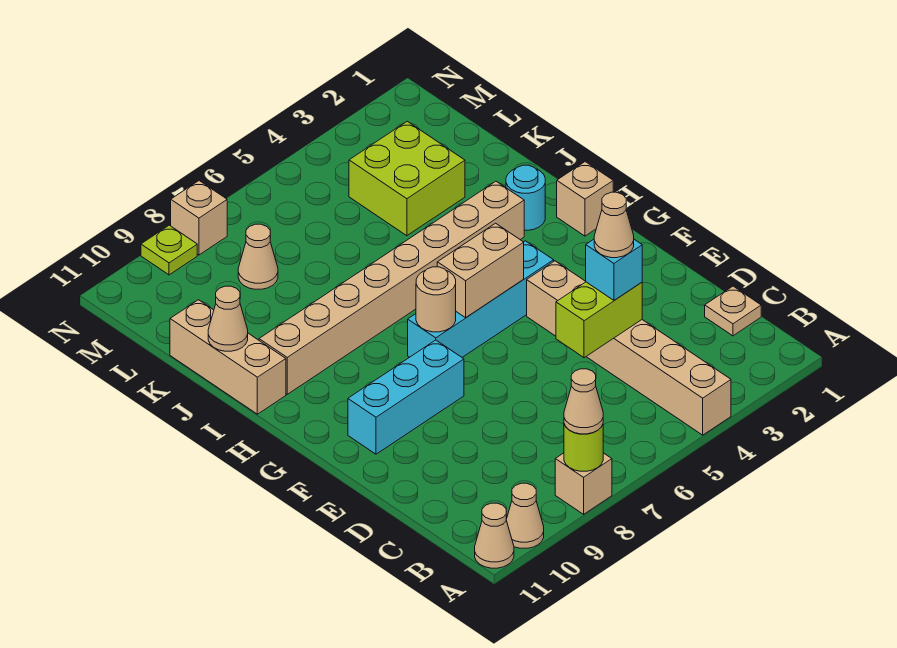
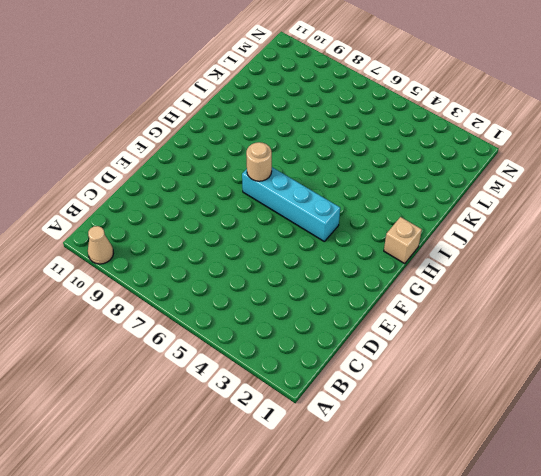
none -> tan brick A4:F4 level 1
none -> tan brick A8 level 1
none -> tan cone A11 level 1

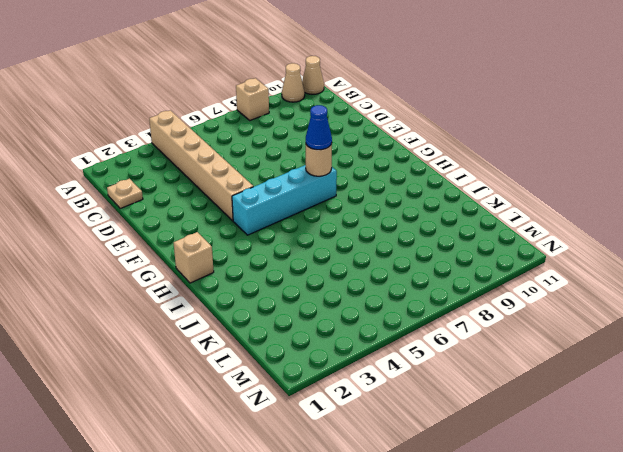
blue cone G7 level 3 -> none
none -> cyan brick F8:F10 level 1
none -> cyan round brick I2 level 1
none -> tan brick I3:I10 level 1

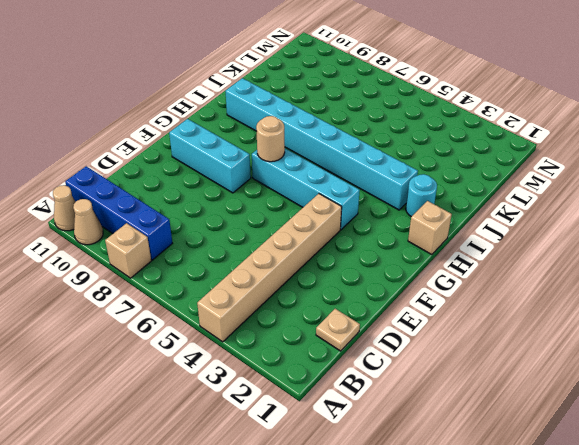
blue brick B8:B11 level 1 -> none
cyan brick I3:I10 level 1 -> tan brick I3:I10 level 1
none -> tan brick I11:K11 level 1
none -> lime brick K3:L4 level 1
none -> tan cone L8 level 1

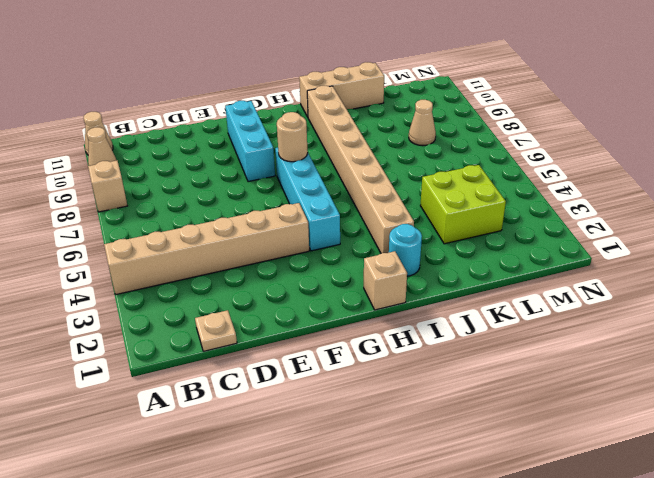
none -> tan brick N8 level 1
none -> lime plate N9 level 1
none -> lime round brick A8 level 2

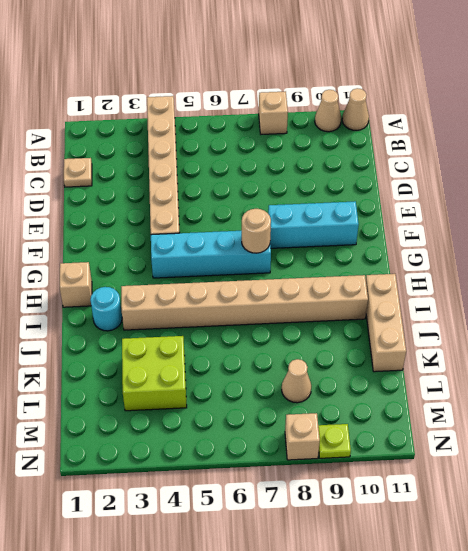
none -> lime round brick A8 level 2
none -> lime brick D4:D5 level 2
none -> tan brick G5:G6 level 2

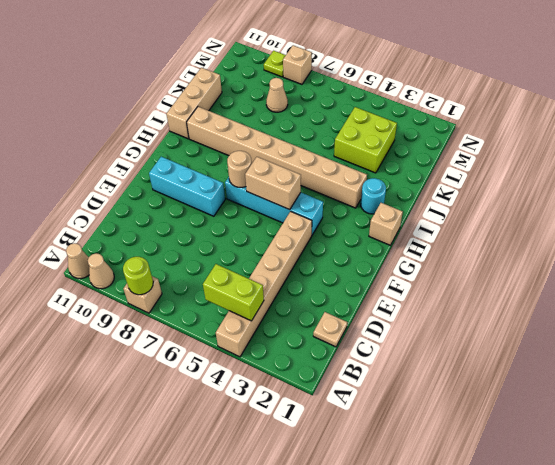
lime brick B4:B5 level 2 -> lime brick D4:D5 level 2
none -> tan cone J11 level 2
none -> tan cone A8 level 3
none -> cyan brick D4 level 3

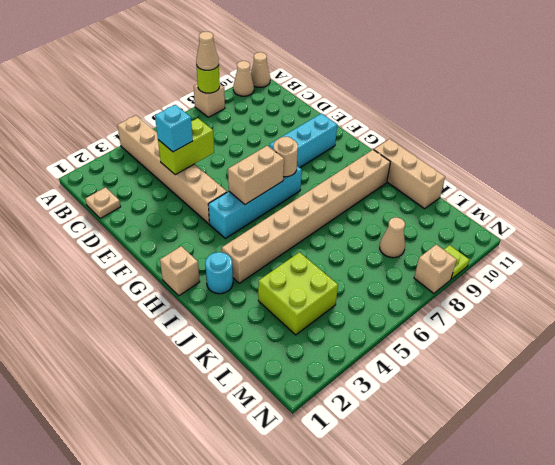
none -> tan cone J11 level 2
none -> tan cone D4 level 4

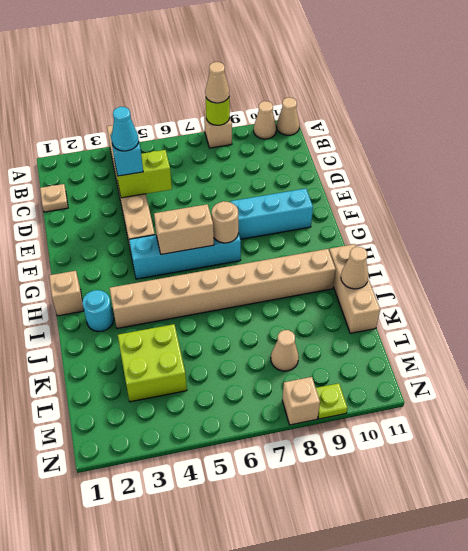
cyan cone D4 level 4 -> tan cone D4 level 4

